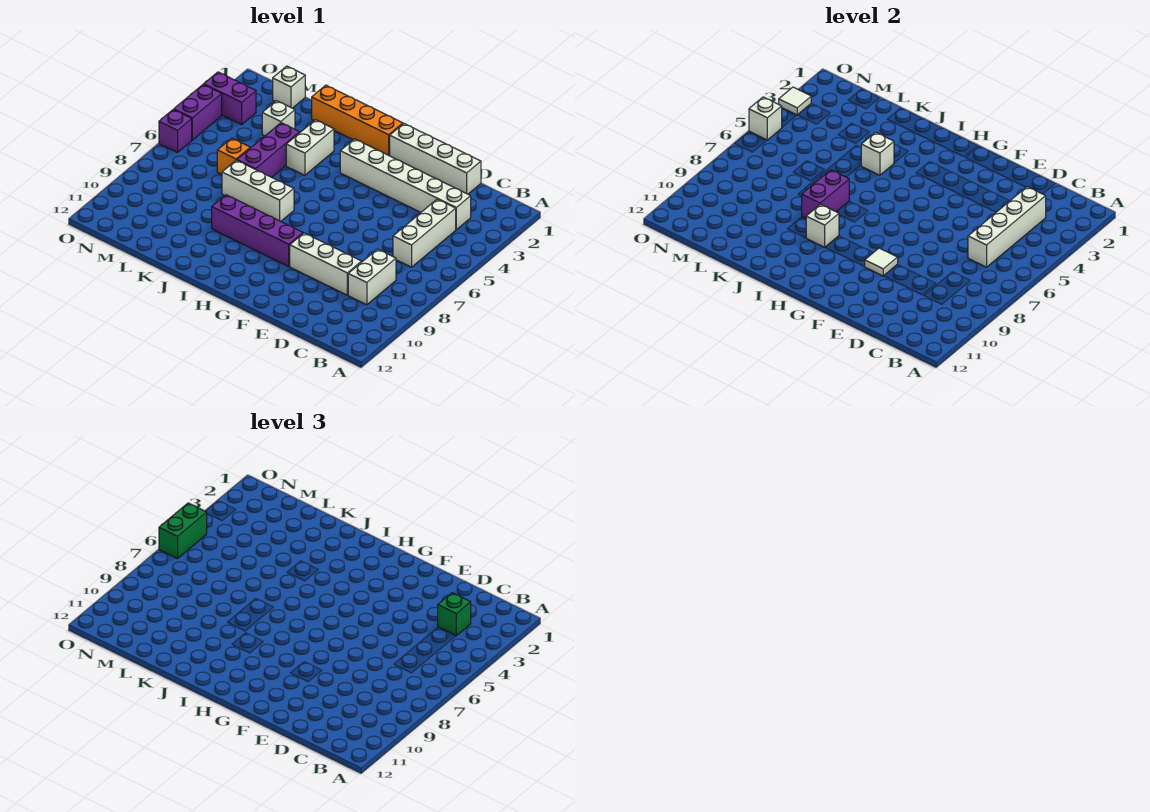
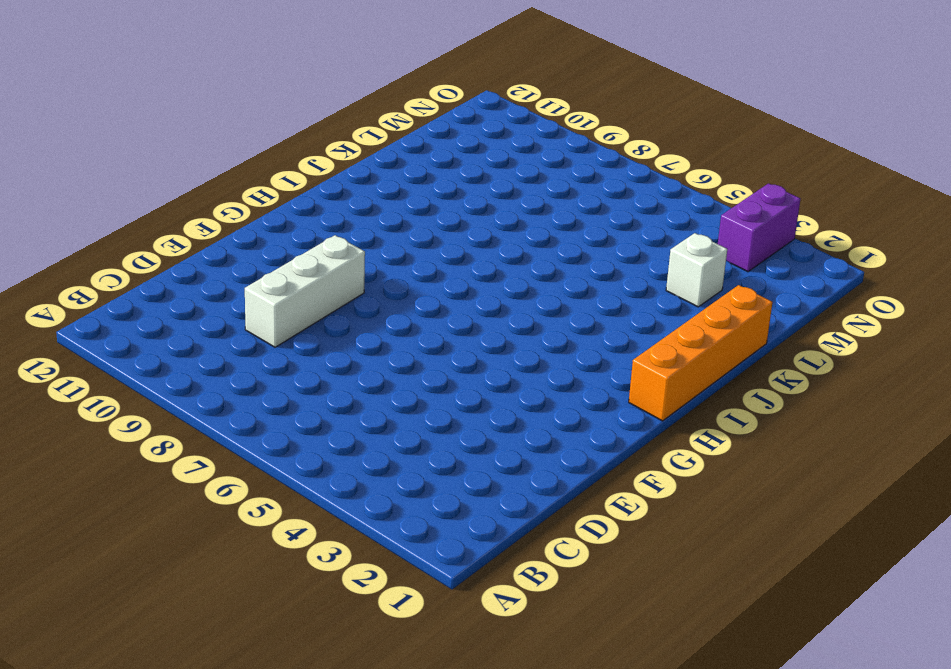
none -> white brick C3:H3 level 1
none -> white brick C4:C6 level 1
none -> white brick C8:C9 level 1

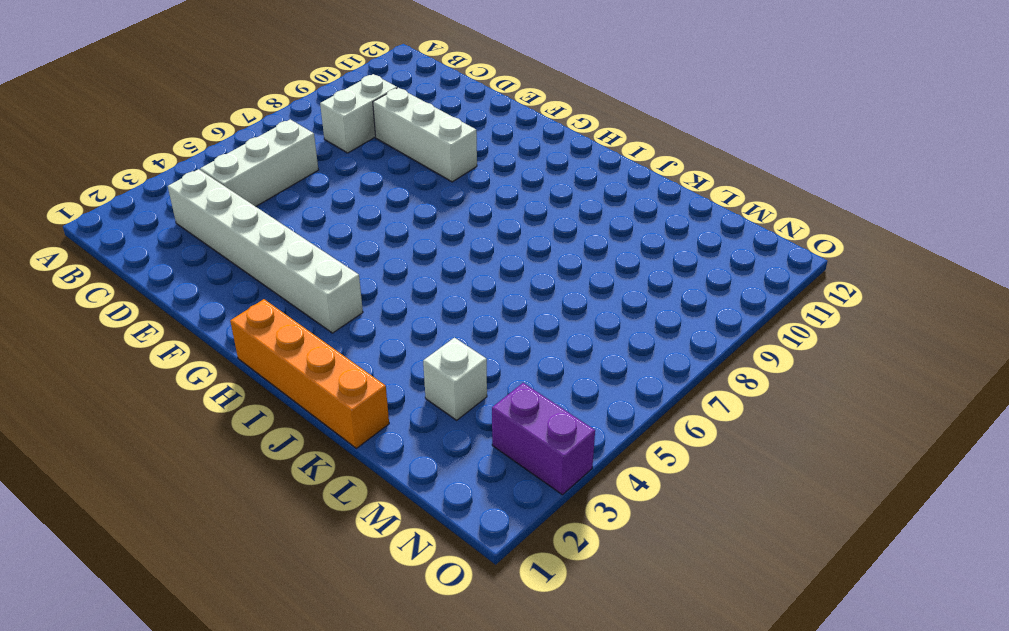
none -> white brick D1:G1 level 1
none -> purple brick G9:J9 level 1
none -> white brick I7:K7 level 1

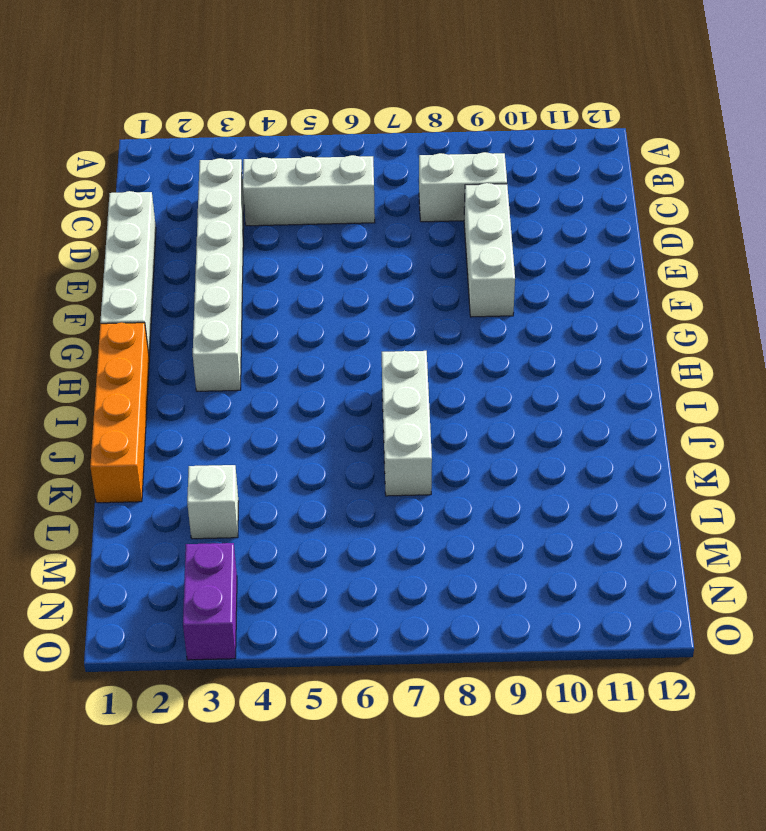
none -> purple brick G9:J9 level 1
none -> white brick J3:J4 level 1
none -> purple brick K4:K6 level 1

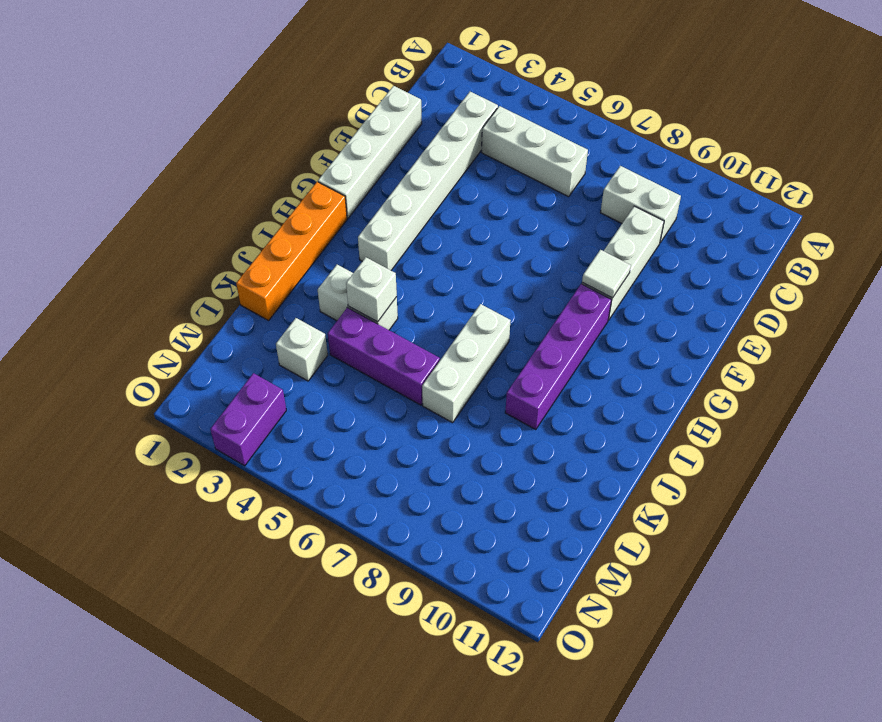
none -> orange brick L6 level 1
none -> white brick M1 level 1
none -> purple brick O4:O5 level 1

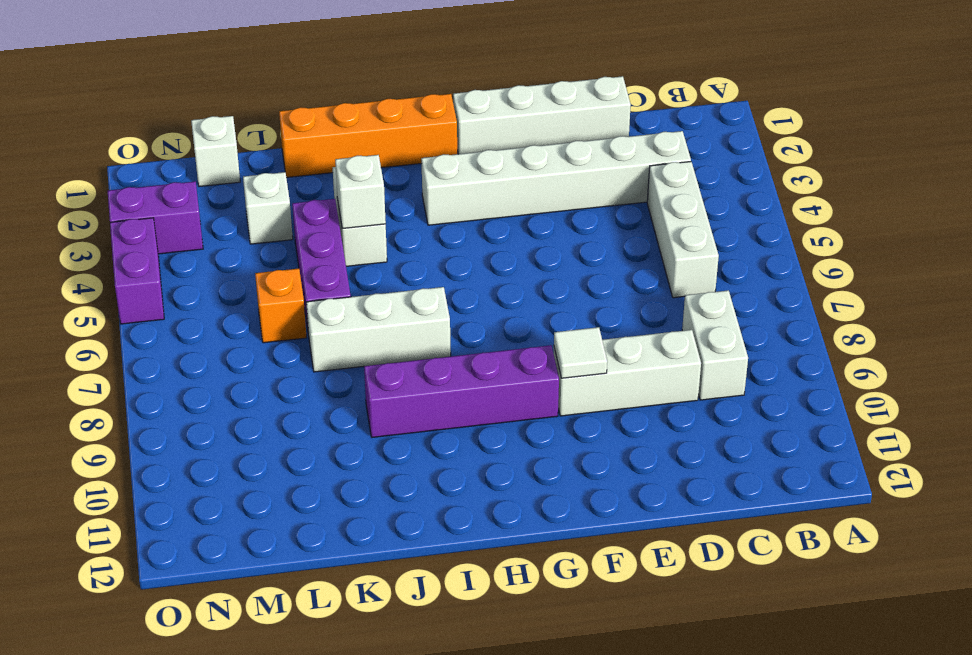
none -> purple brick O6 level 1
none -> white brick C3:C6 level 2
none -> white brick I9 level 2

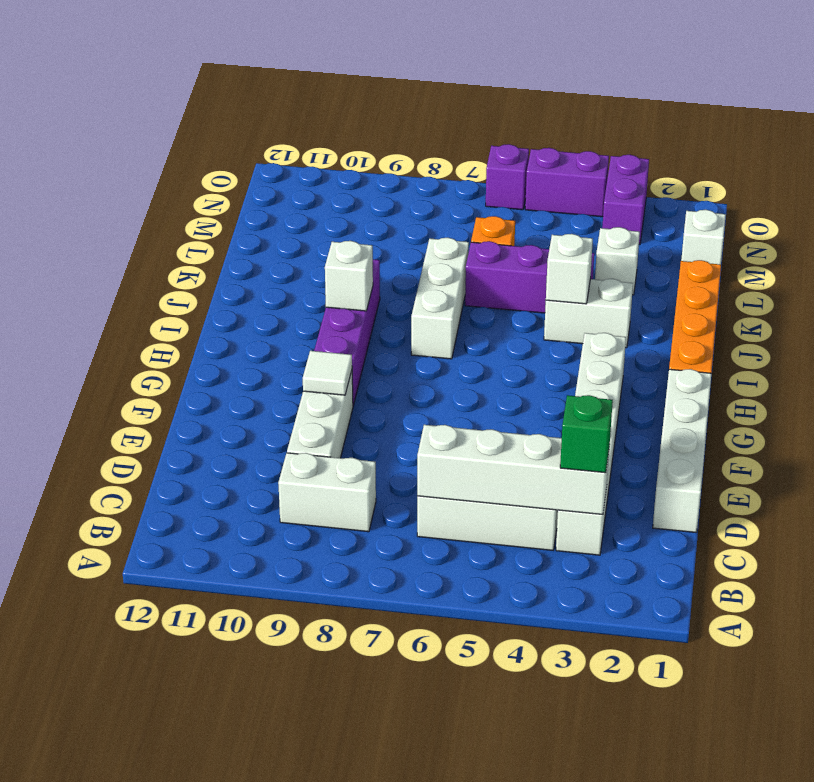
none -> purple brick J7:J8 level 2
none -> white tile O3 level 2
none -> white brick O5 level 2

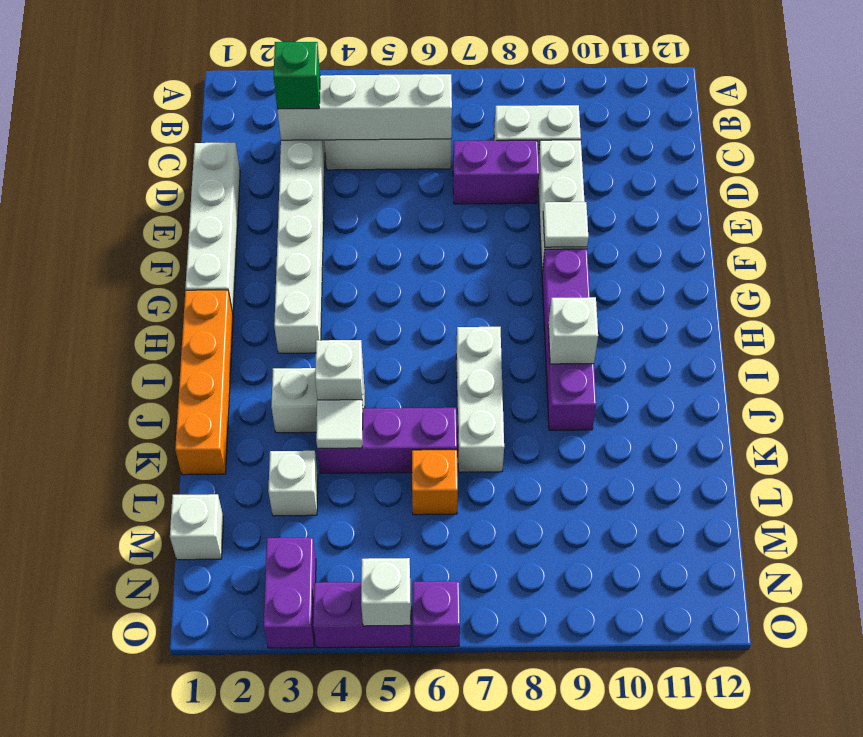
purple brick D7:D8 level 1 -> purple brick J7:J8 level 2
white tile K4 level 2 -> white tile O3 level 2
none -> green brick O5:O6 level 3

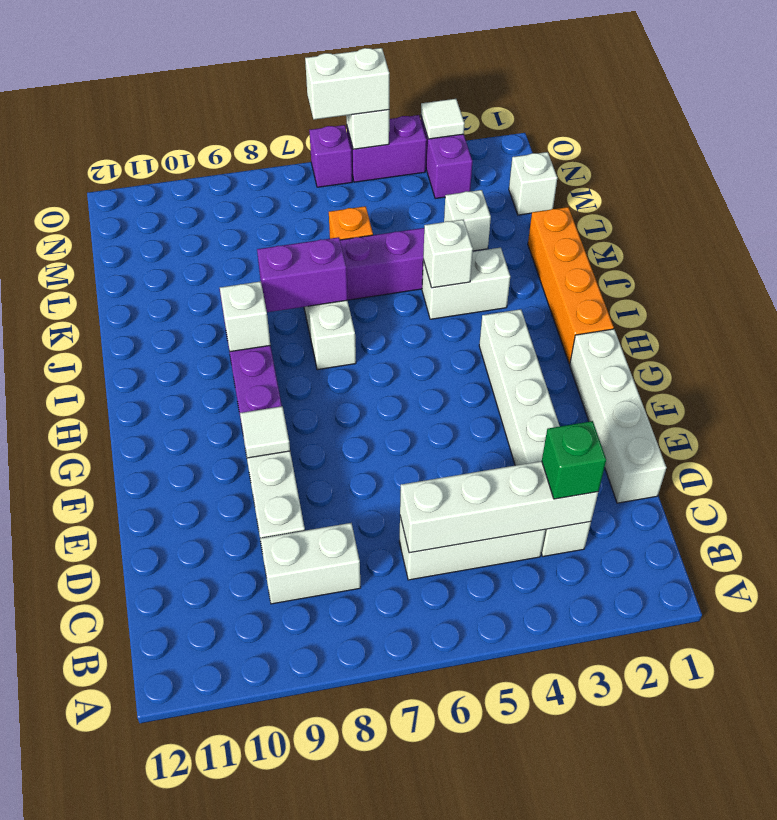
white brick O5:O6 level 3 -> green brick O5:O6 level 3

